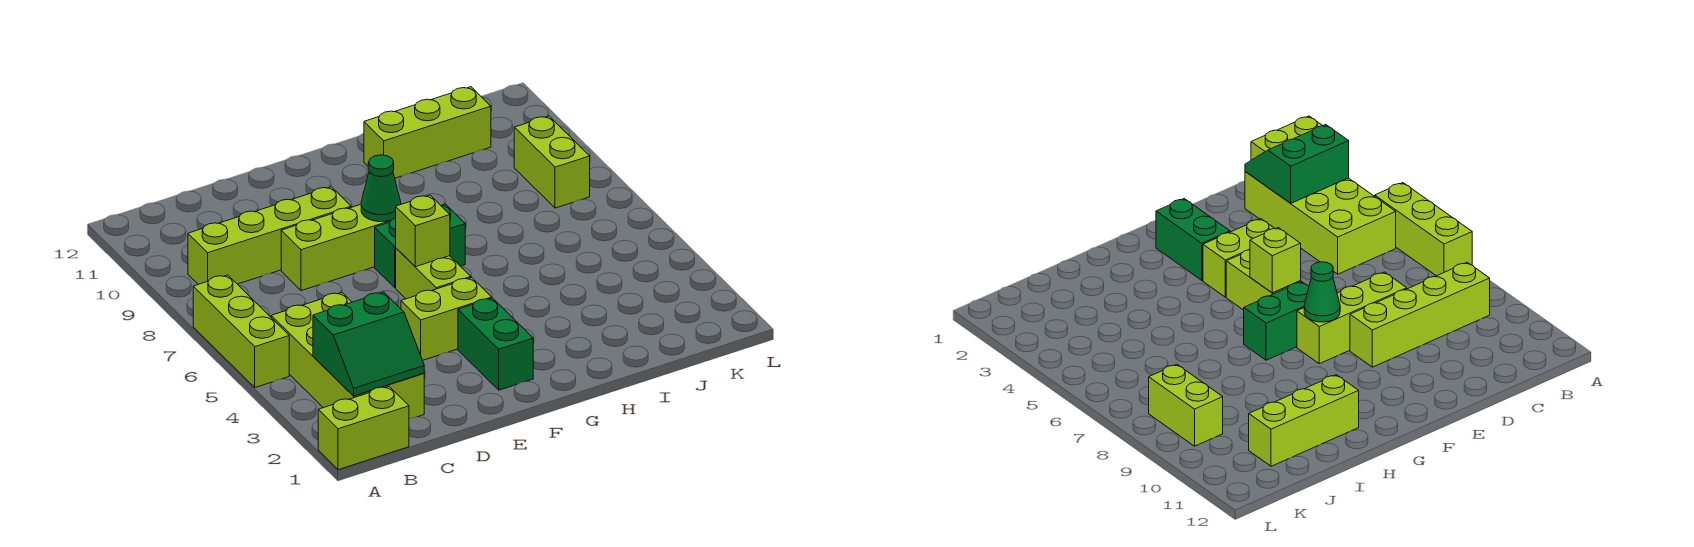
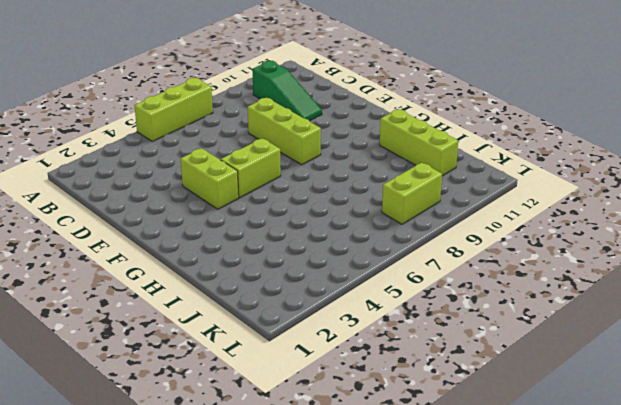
green slope B10:D10 level 1 top B -> none
none -> lime brick A1:B1 level 1
none -> lime brick B2:C5 level 1
none -> lime brick B9:E9 level 1

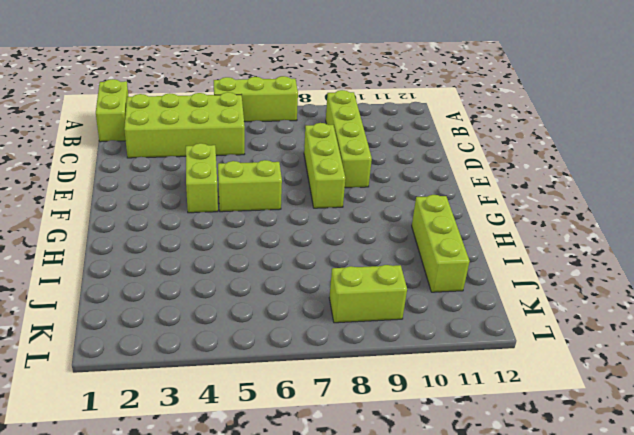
none -> green brick F2:F3 level 1
none -> green brick F7:G7 level 1
none -> green slope B2:C3 level 2 top 3

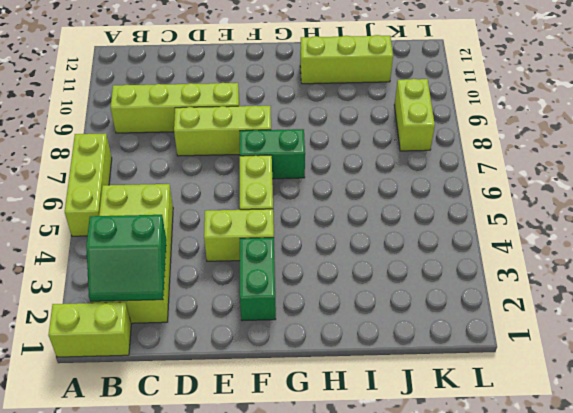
none -> lime brick F6 level 2
none -> green cone F8 level 2

